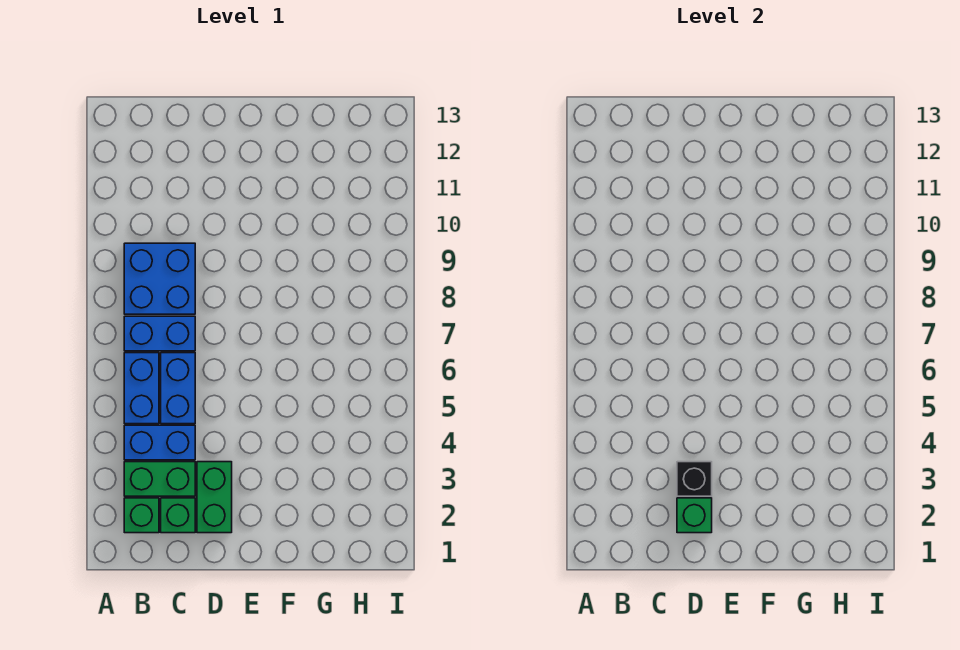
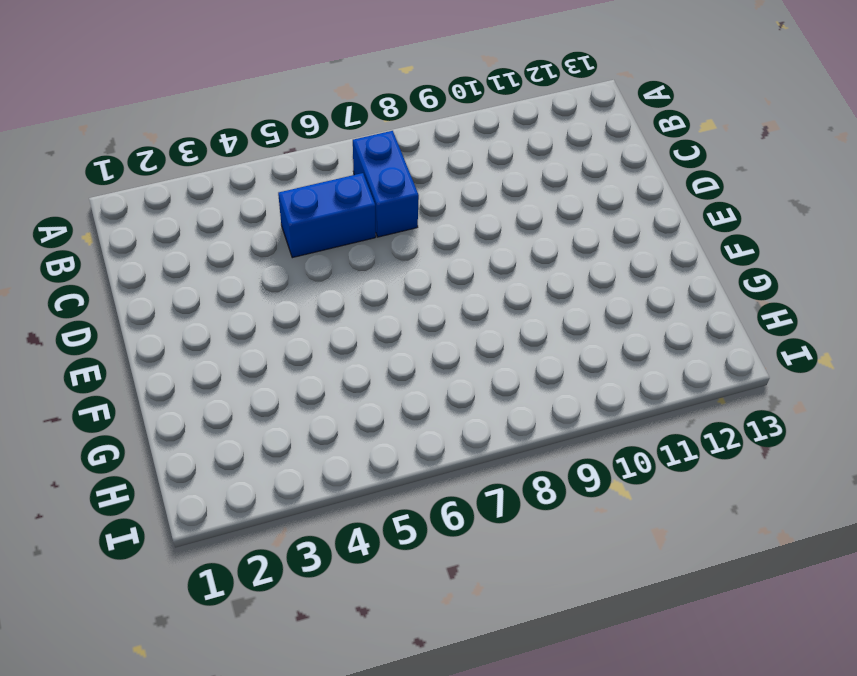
none -> green brick B2 level 1
none -> green brick B3:C3 level 1

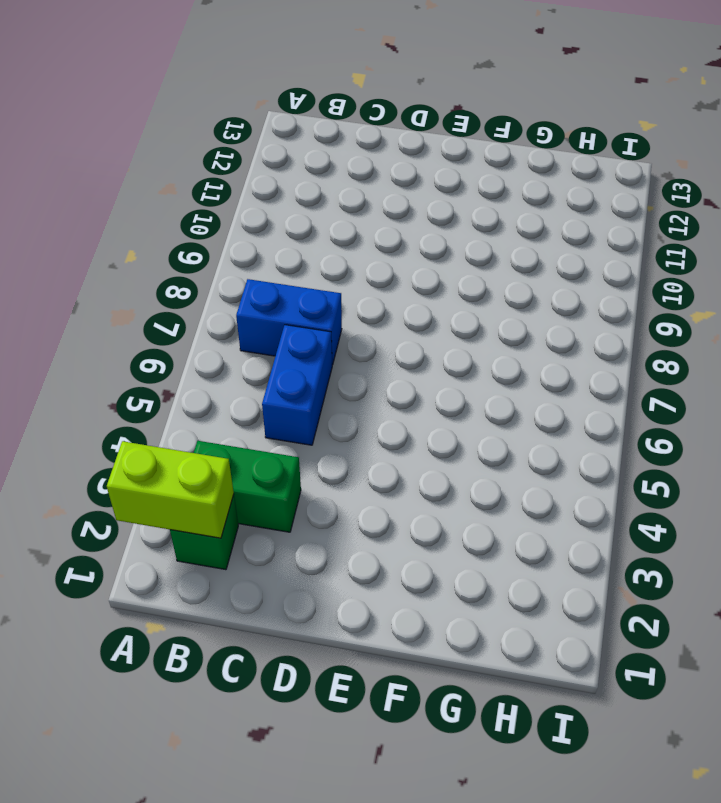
lime brick A2:B2 level 2 -> none
none -> blue brick B4:C4 level 1
none -> blue brick B5:B6 level 1

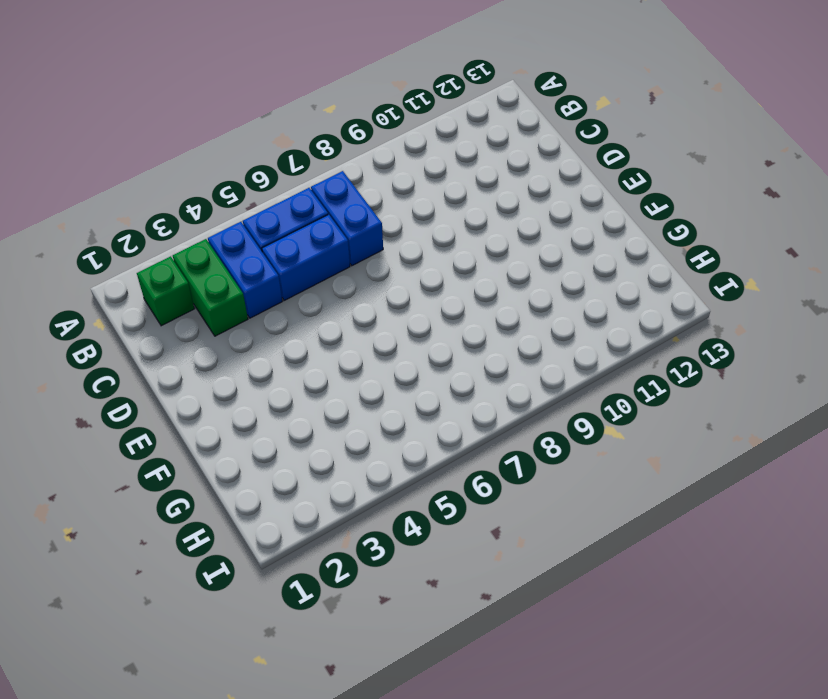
none -> blue brick B8:C9 level 1
none -> green brick C2 level 1

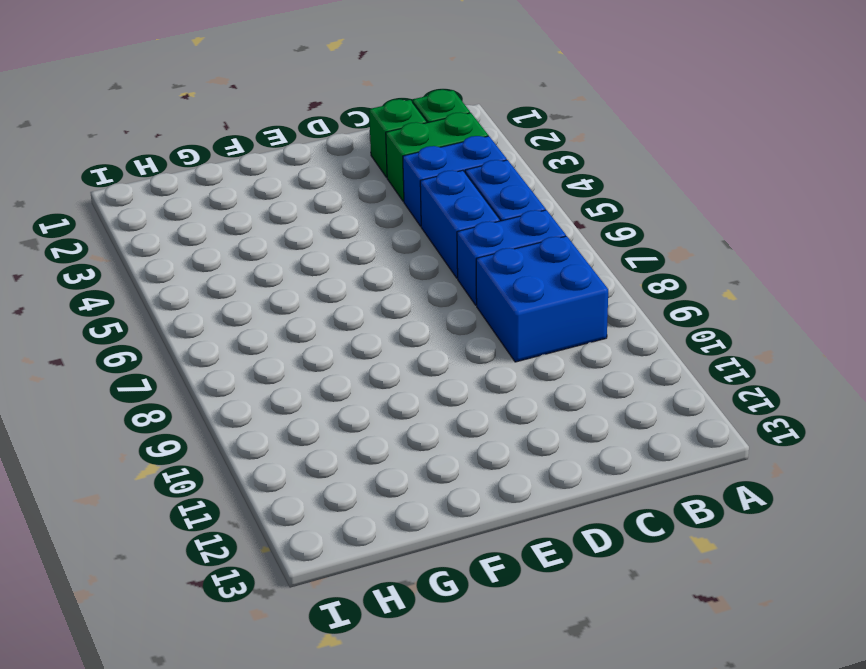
none -> green brick D2:D3 level 1
none -> green brick D2 level 2

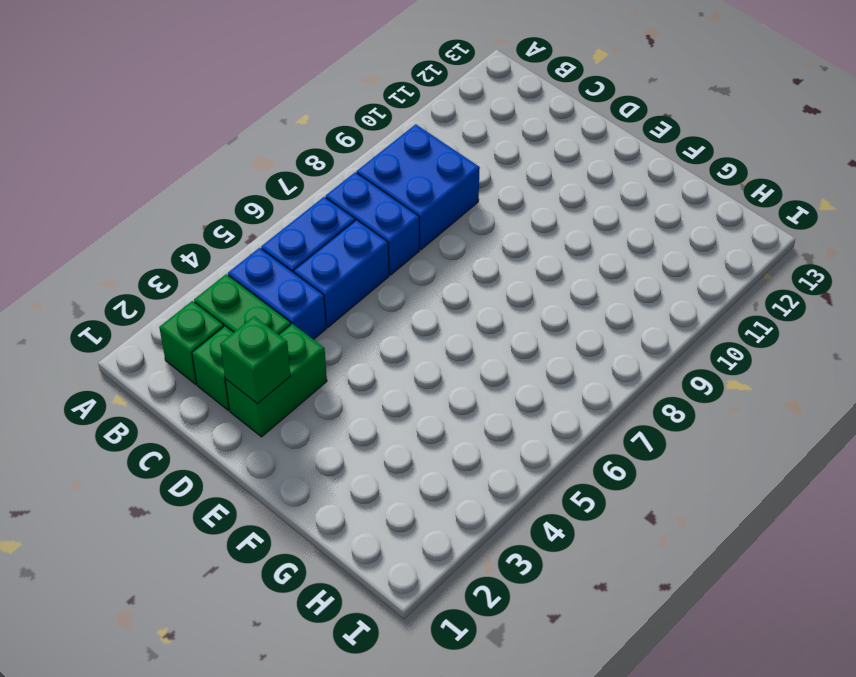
none -> black brick D3 level 2

